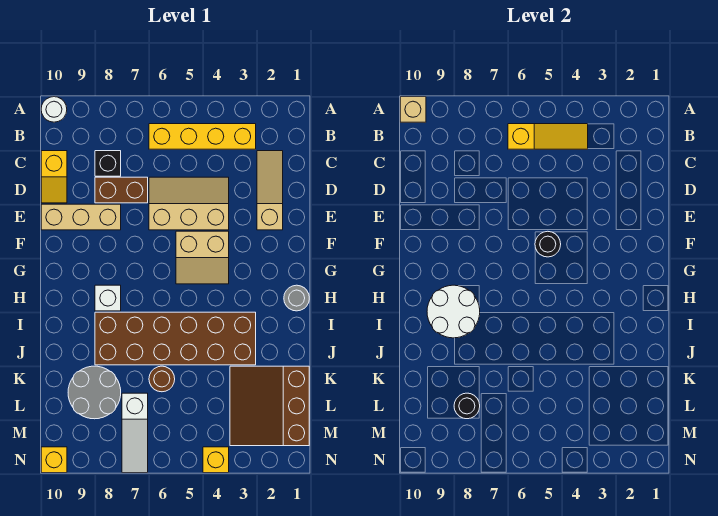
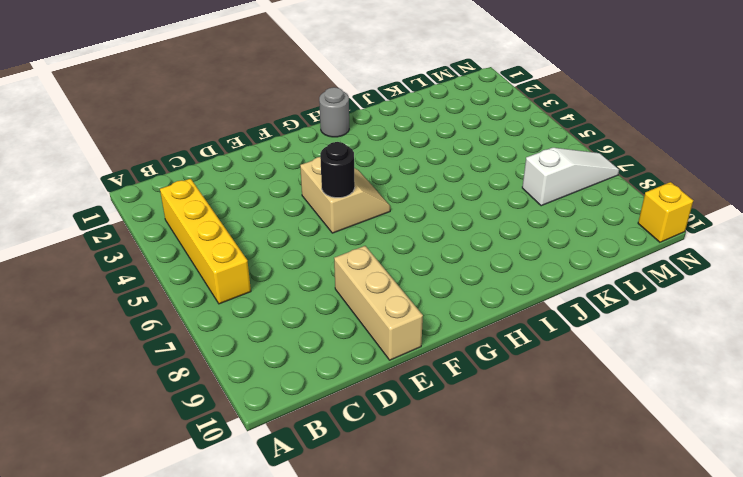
none -> white round brick A10 level 1
none -> tan slope C2:E2 level 1 top E
none -> black brick C8 level 1

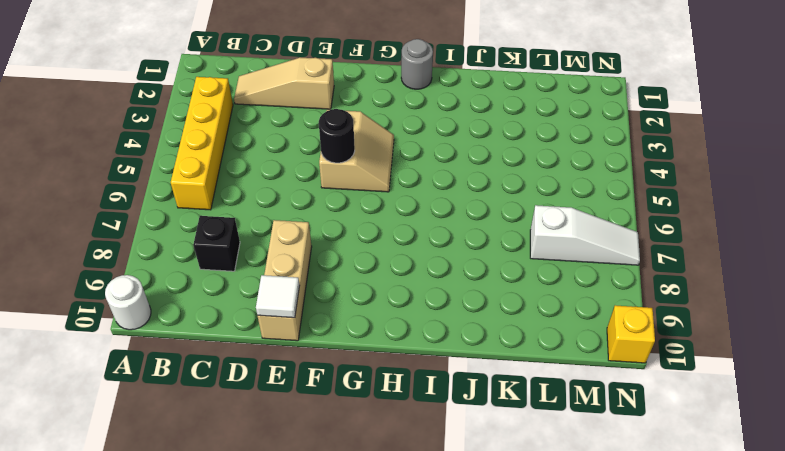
white tile E10 level 2 -> none
none -> yellow slope C10:D10 level 1 top C
none -> tan slope D4:E6 level 1 top E
none -> brown brick D7:D8 level 1

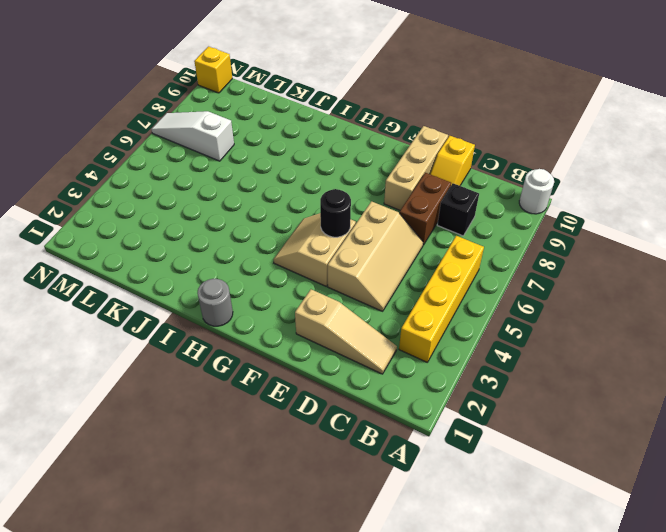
yellow slope D9:D10 level 1 top 10 -> yellow slope C10:D10 level 1 top C
none -> white brick H8 level 1
none -> brown brick I3:J8 level 1
none -> brown slope K1:M3 level 1 top 1

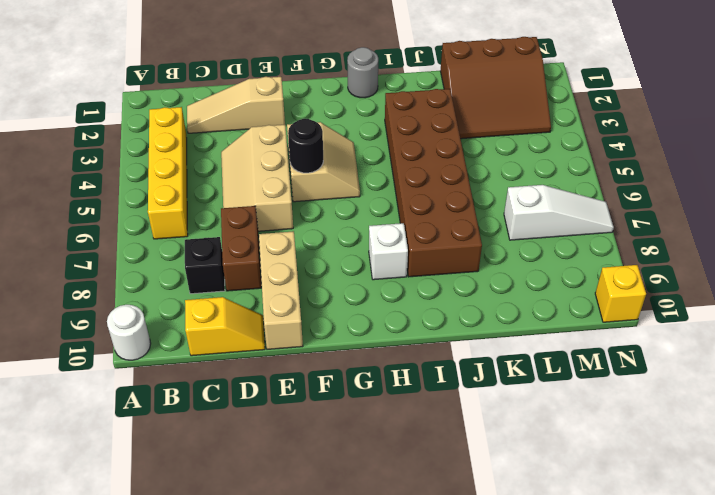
none -> brown round brick K6 level 1
none -> grey round brick K8:L9 level 1
none -> yellow brick N4 level 1

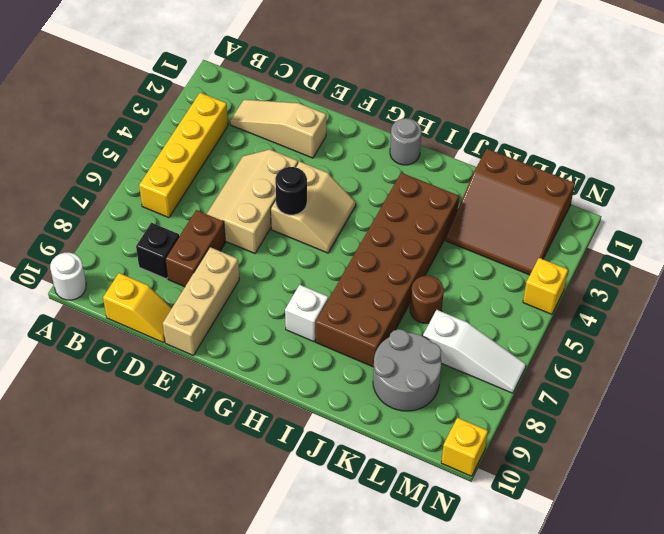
none -> tan brick A10 level 2
none -> yellow slope B4:B6 level 2 top 6
none -> white round brick H8:I9 level 2

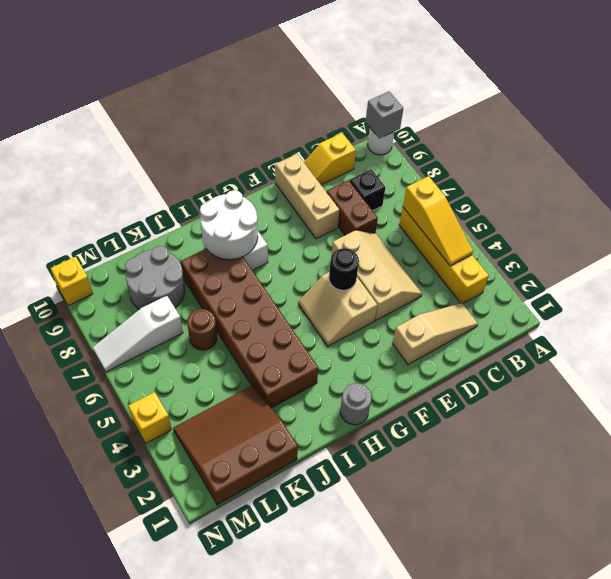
grey brick A10 level 2 -> tan brick A10 level 2
none -> black round brick L8 level 2

